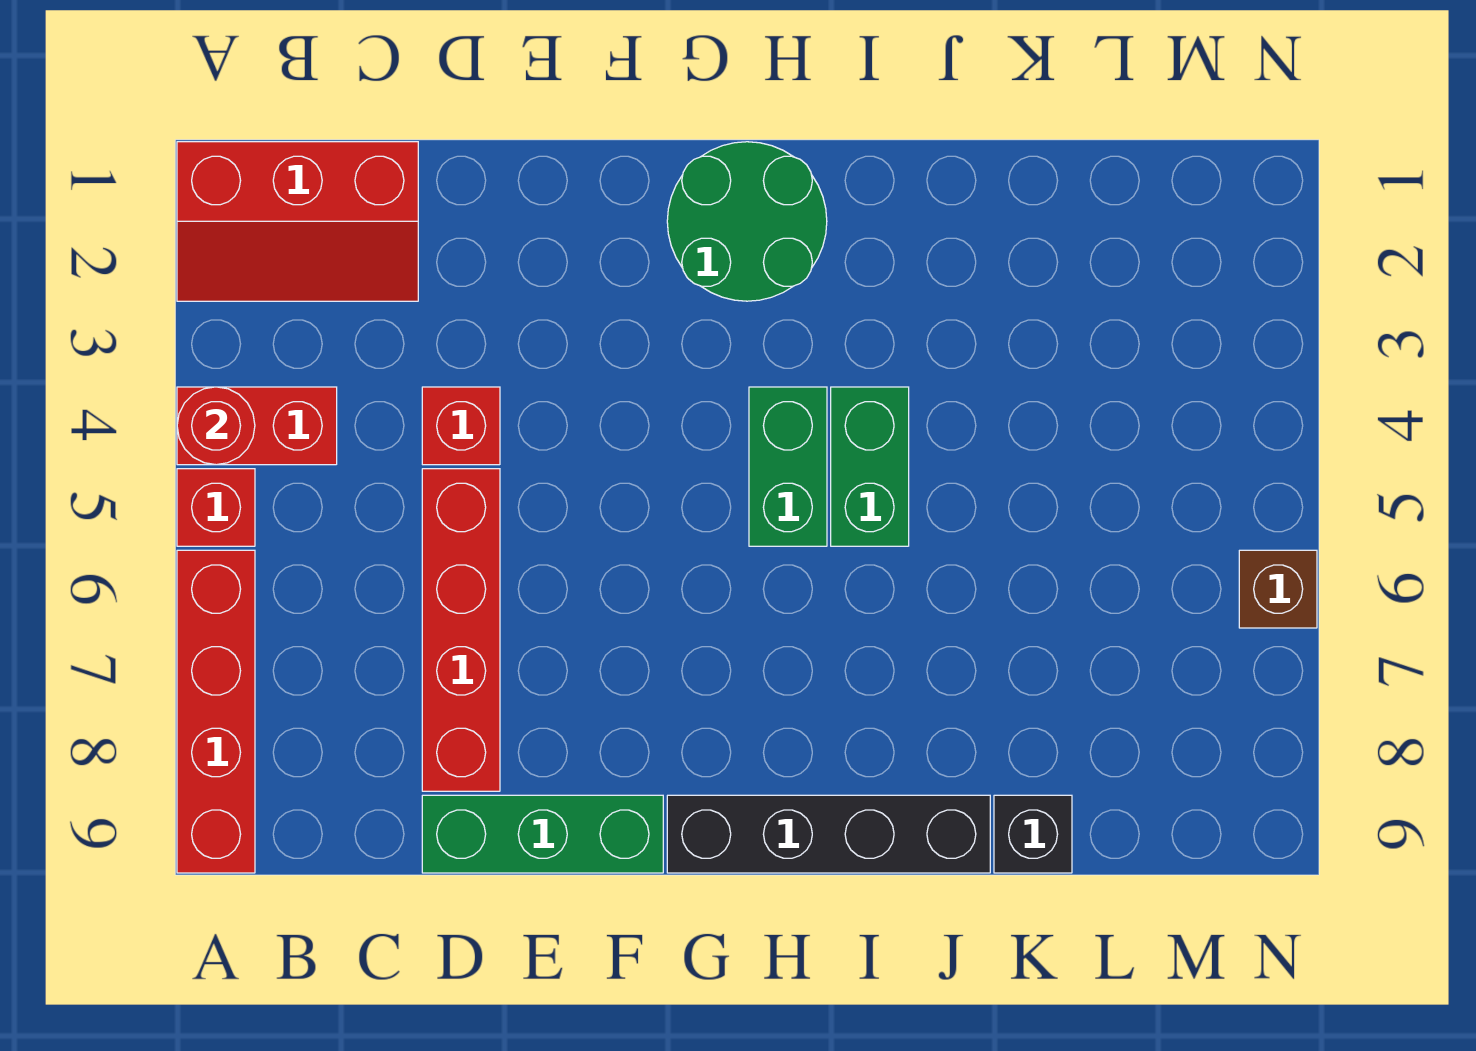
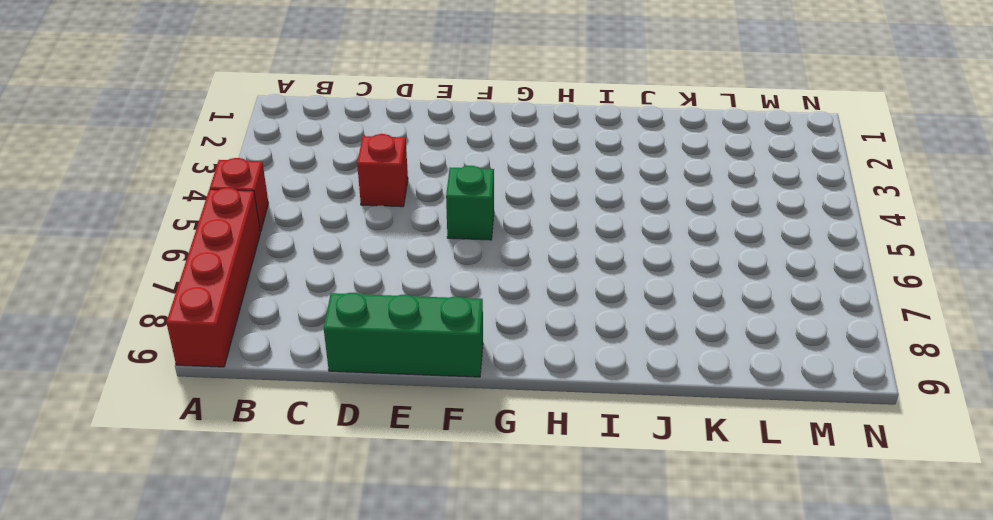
green brick F5 level 1 -> none
none -> red slope A1:C2 level 1 top 1
none -> red brick A4:B4 level 1
none -> red brick D5:D8 level 1

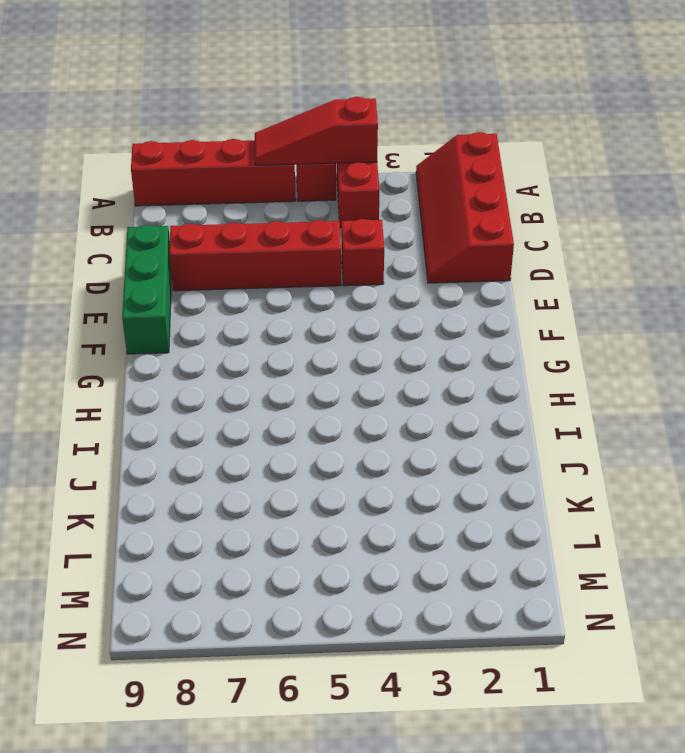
red slope A1:D2 level 1 top 1 -> red slope A1:C2 level 1 top 1
red slope A4:A6 level 2 top 4 -> red round brick A4 level 2
none -> green round brick G1:H2 level 1
none -> black brick G9:J9 level 1
none -> green brick H4:H5 level 1

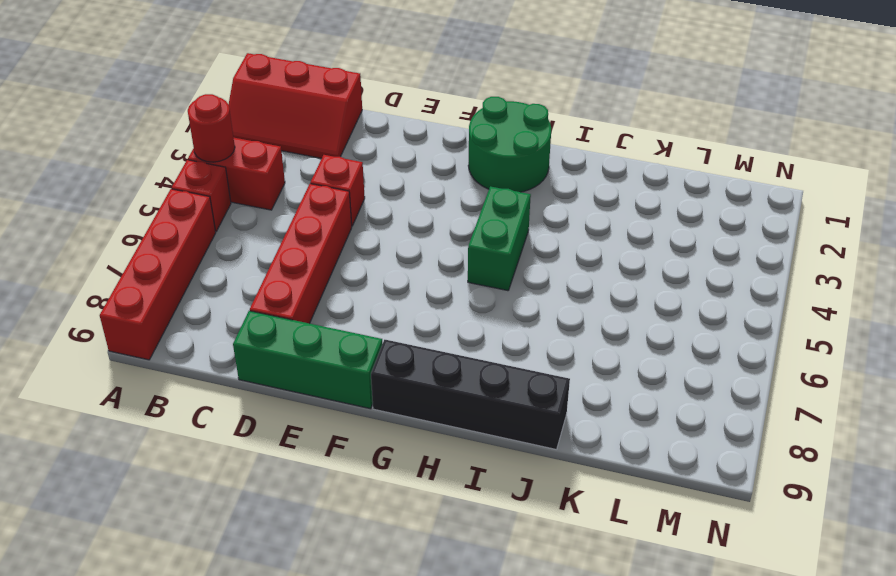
none -> green brick I4:I5 level 1
none -> black brick K9 level 1
none -> brown brick N6 level 1

